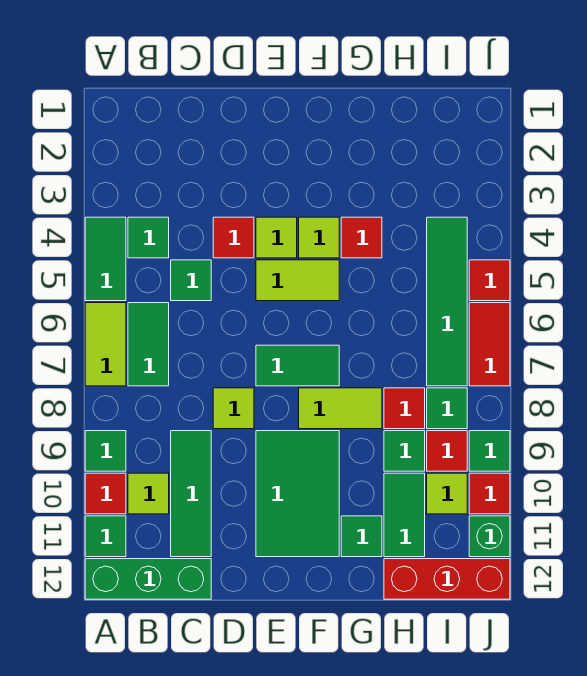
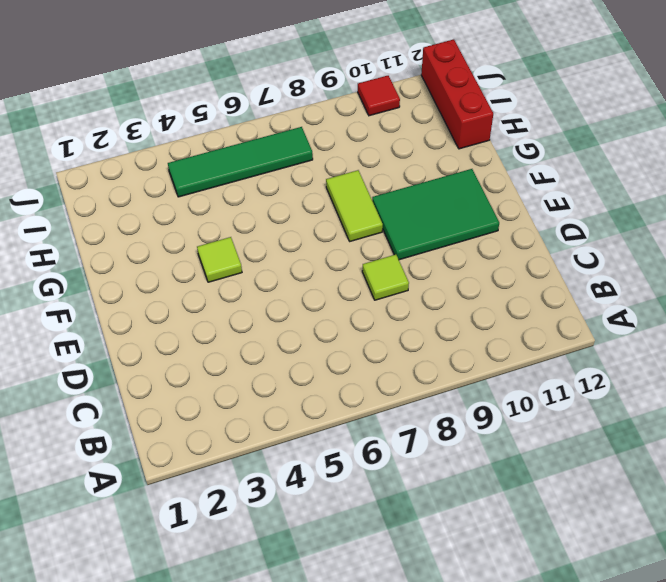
none -> green tile A4:A5 level 1
none -> lime tile A6:A7 level 1
none -> green tile A9 level 1
none -> red tile A10 level 1

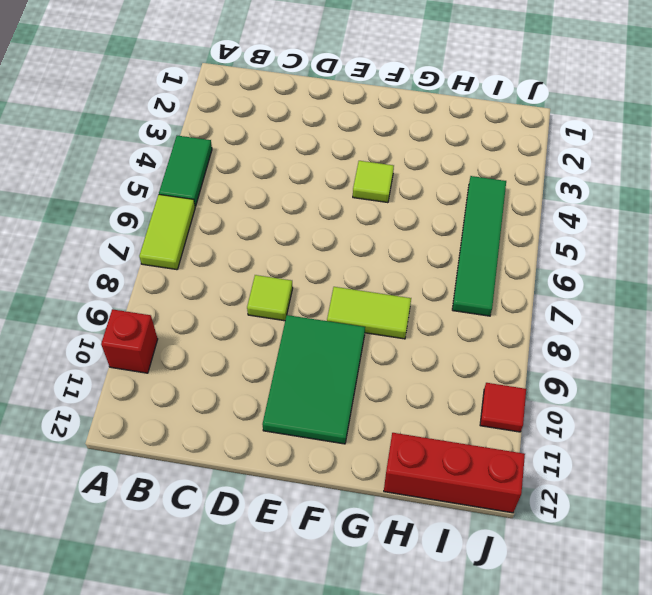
red brick A10 level 1 -> red tile A10 level 1
none -> green tile A9 level 1
none -> green tile A11 level 1
none -> green brick A12:C12 level 1
none -> green tile B4 level 1

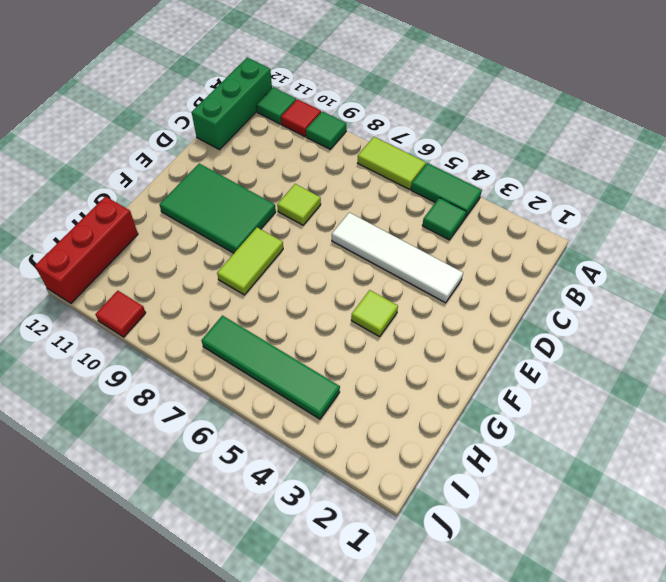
white tile D3:D6 level 1 -> red tile D4 level 1
none -> green tile B6:B7 level 1
none -> lime tile B10 level 1
none -> green tile C5 level 1
none -> green tile C9:C11 level 1

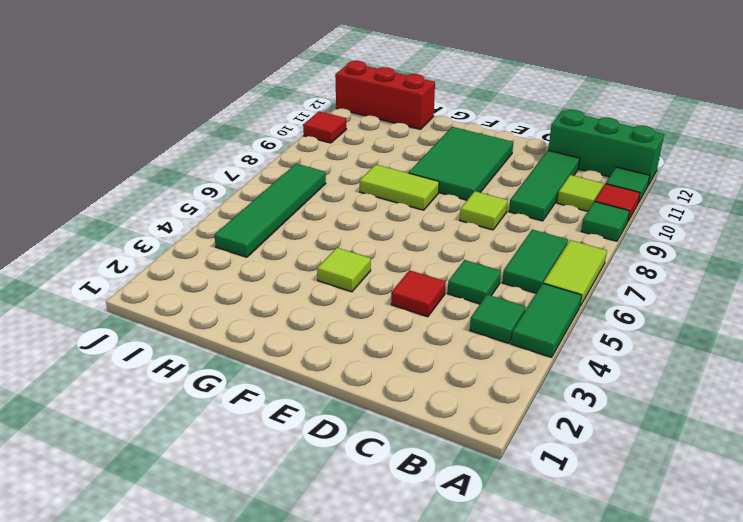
none -> lime tile E4 level 1
none -> lime tile E5:F5 level 1
none -> green tile E7:F7 level 1
none -> red tile G4 level 1

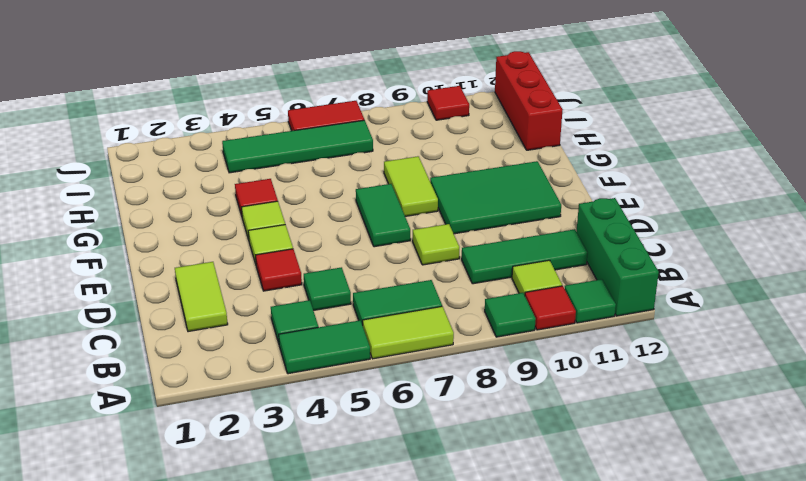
lime tile C2:D2 level 1 -> lime tile E5:F5 level 1
none -> green tile G11 level 1
none -> red tile H8 level 1
none -> green tile H9 level 1
none -> green tile H10:H11 level 1

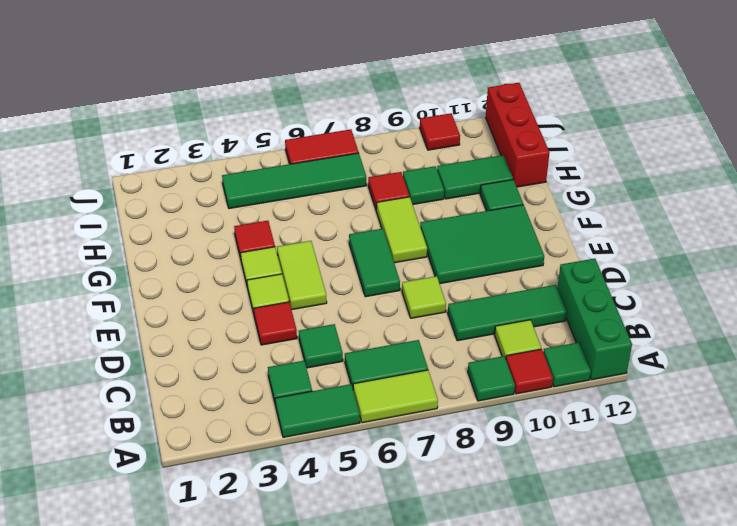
none -> green tile I8 level 1
none -> red tile I9 level 1
none -> lime tile I10 level 1
none -> red tile J5 level 1

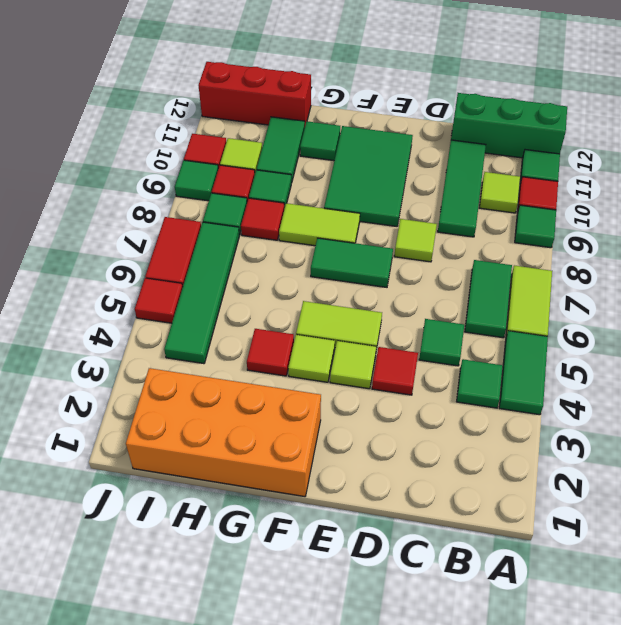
orange brick F1:I2 level 1 -> none
none -> green brick J11 level 1

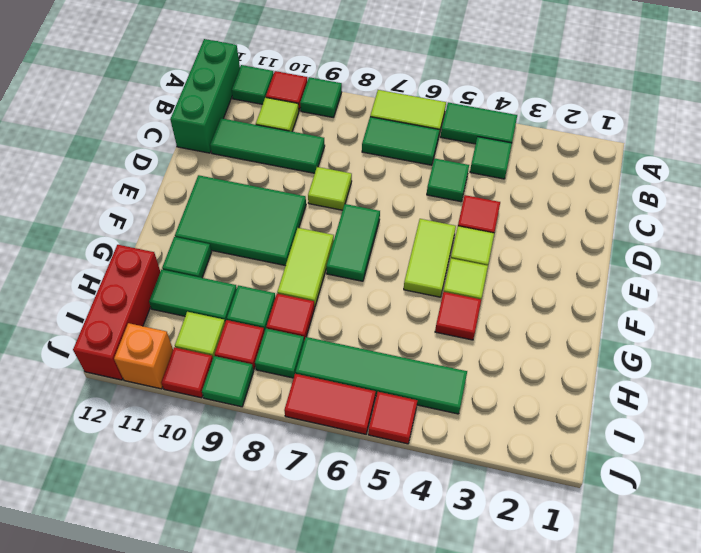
orange brick J11 level 1 -> green brick J11 level 1

